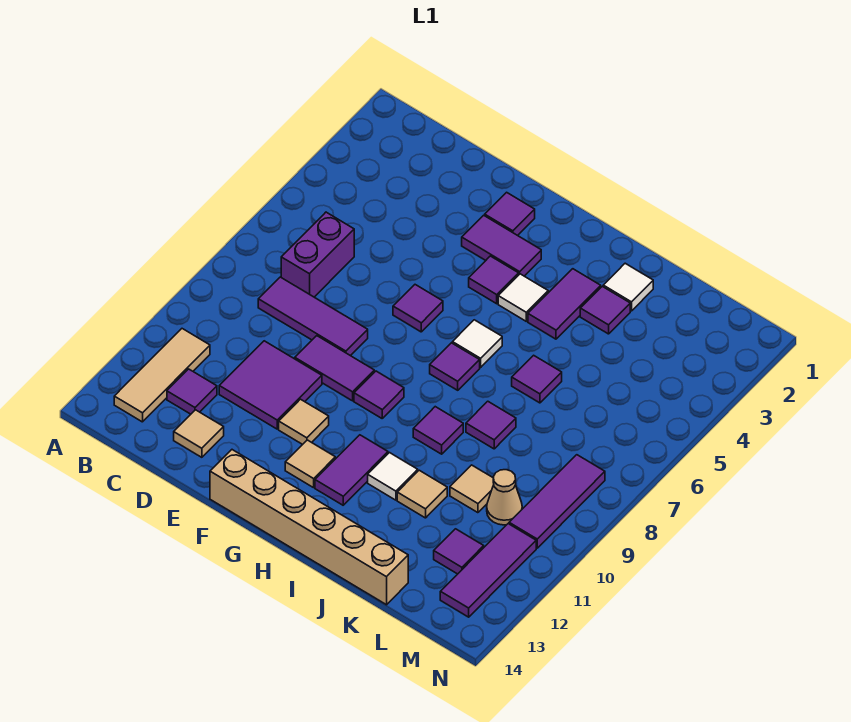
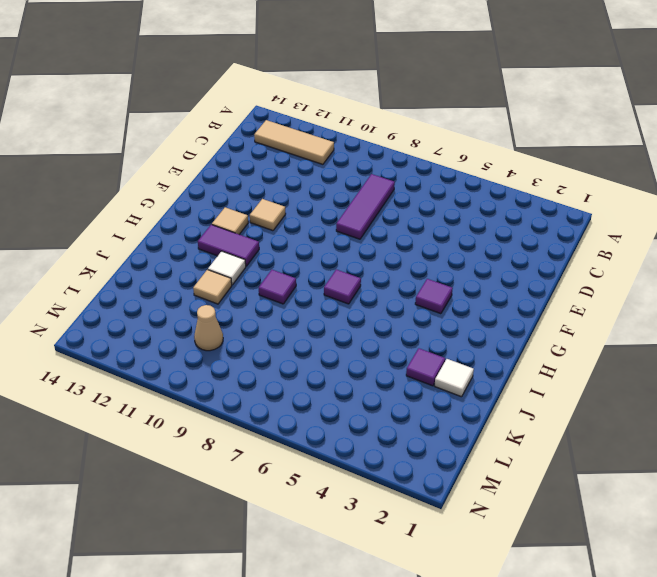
none -> purple brick C6:C7 level 1
none -> purple tile C12 level 1
none -> purple tile D10:E11 level 1
none -> tan tile D13 level 1

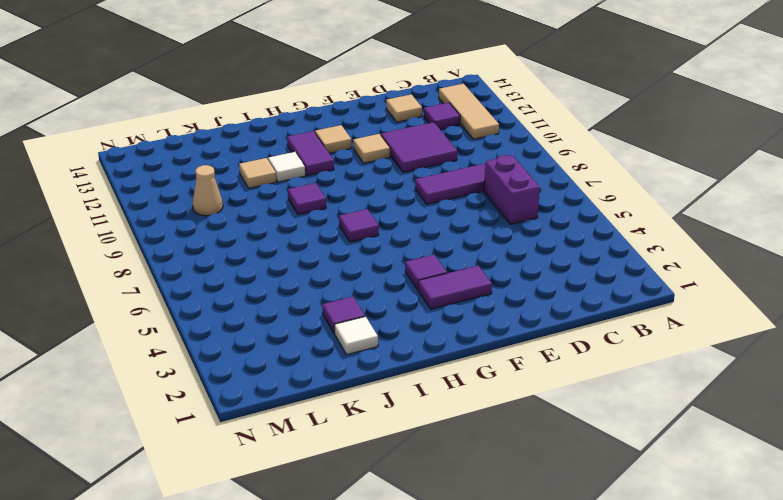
none -> purple tile E9:F9 level 1
none -> purple tile F2 level 1
none -> purple tile F6 level 1
none -> tan brick F14:K14 level 1

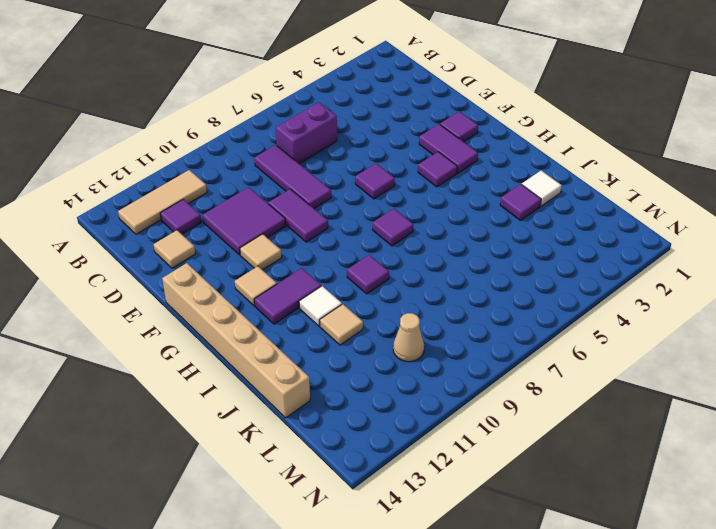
none -> purple tile G9 level 1
none -> white tile H4 level 1
none -> white tile H6 level 1
none -> purple tile I3:I4 level 1

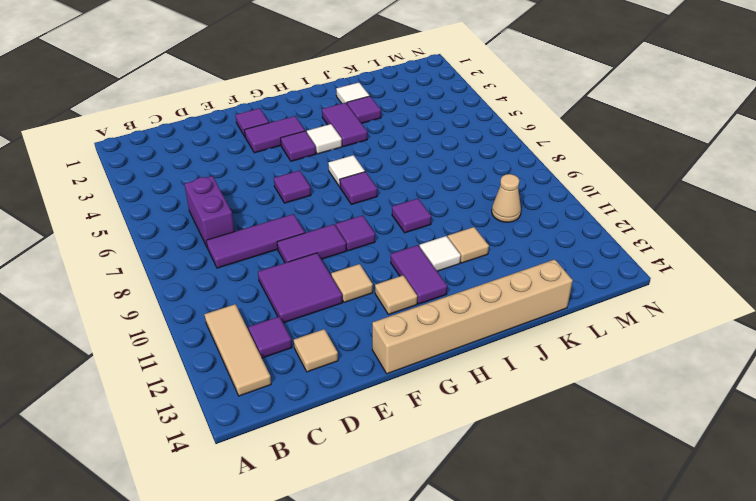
none -> purple tile J6 level 1
none -> purple tile J8 level 1
none -> tan tile K10 level 1
none -> purple tile L12 level 1

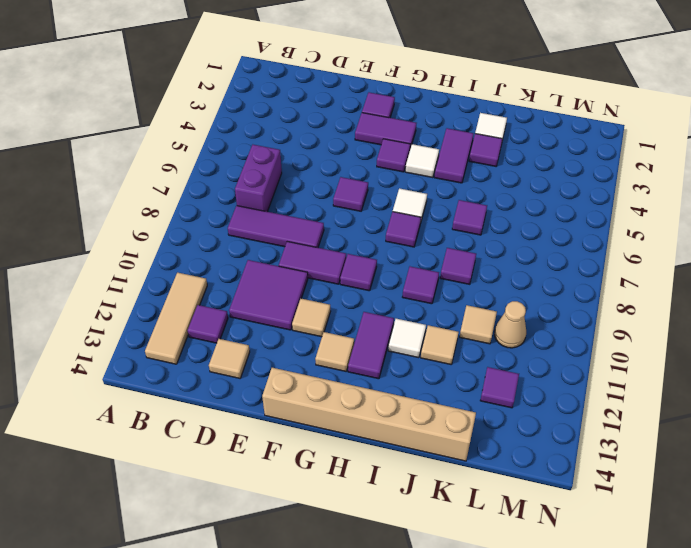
none -> purple tile M8:M10 level 1
none -> purple tile M11:M13 level 1

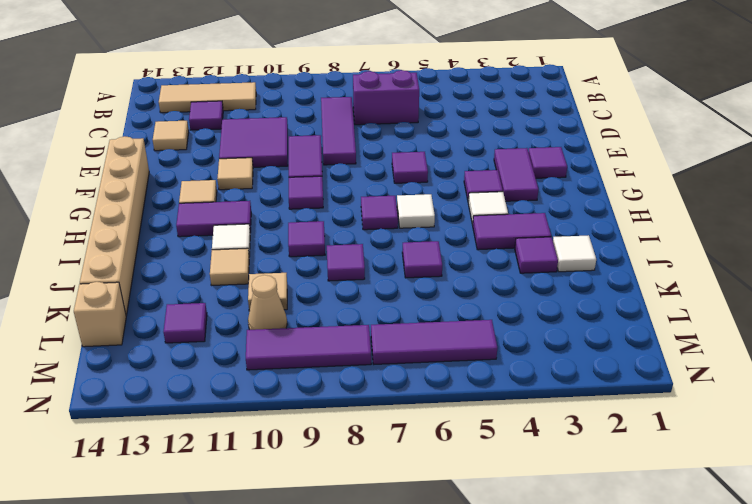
tan brick L14 level 1 -> none
purple tile M5:M7 level 1 -> purple tile M11:M13 level 1

